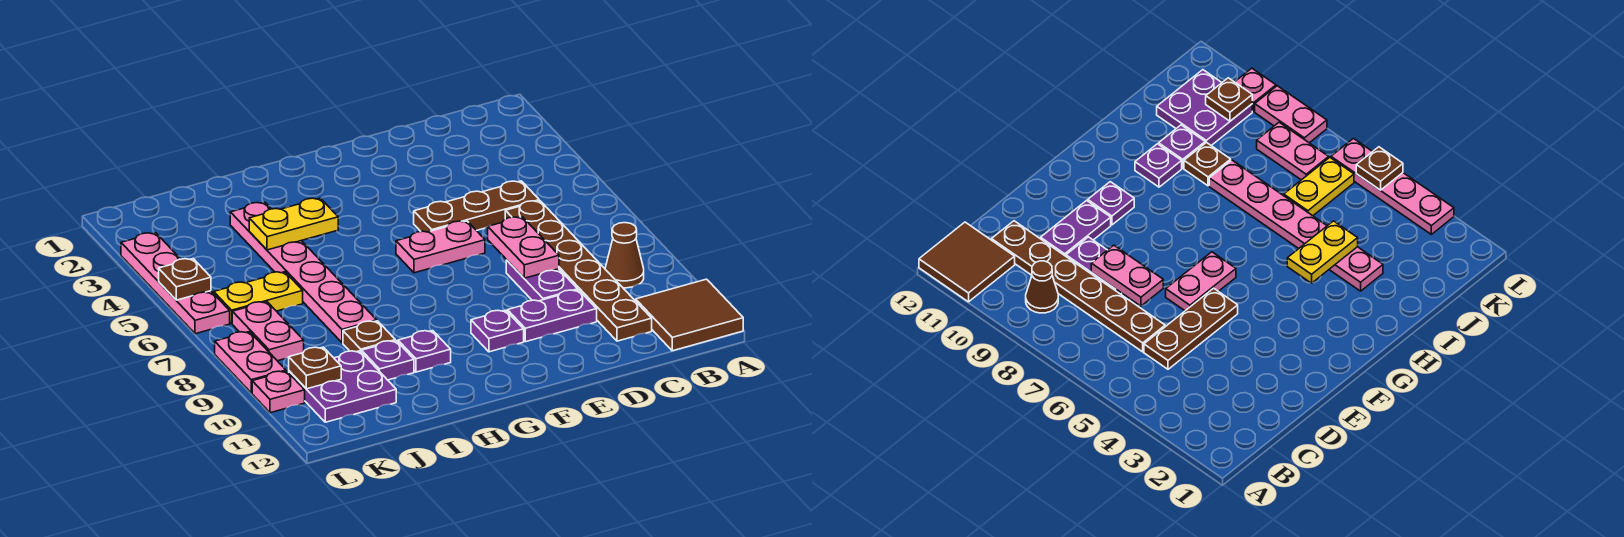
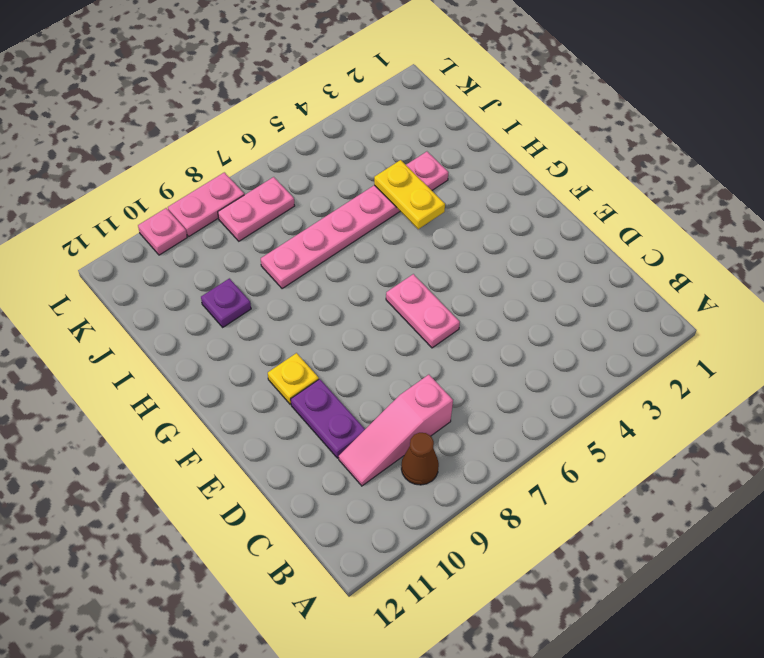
pink slope C8:C10 level 1 top 8 -> brown plate C6:C11 level 1
yellow plate F10 level 1 -> purple plate F10 level 1
none -> brown tile A11:B12 level 1
none -> brown plate C5:E5 level 1
none -> purple plate D8:D9 level 1

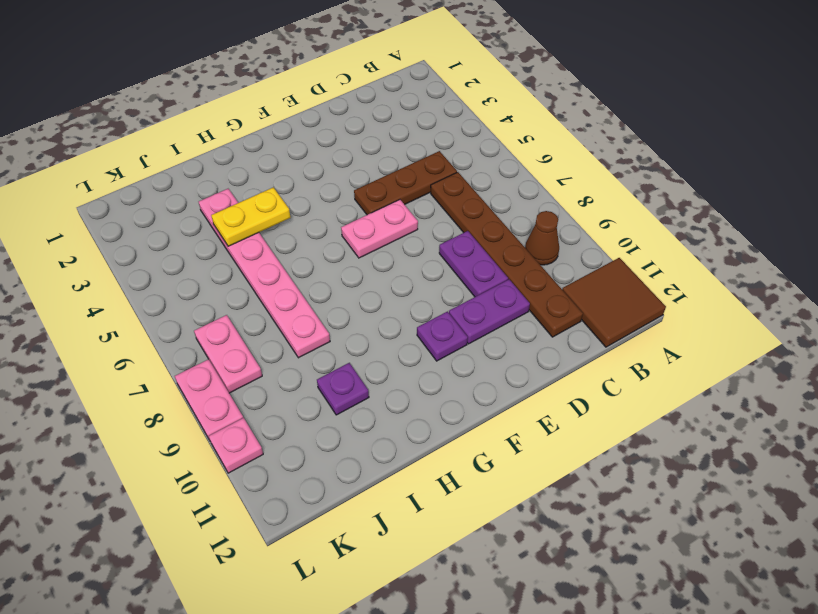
none -> purple plate H10 level 1
none -> brown plate I9 level 1
none -> yellow plate J6:K6 level 1

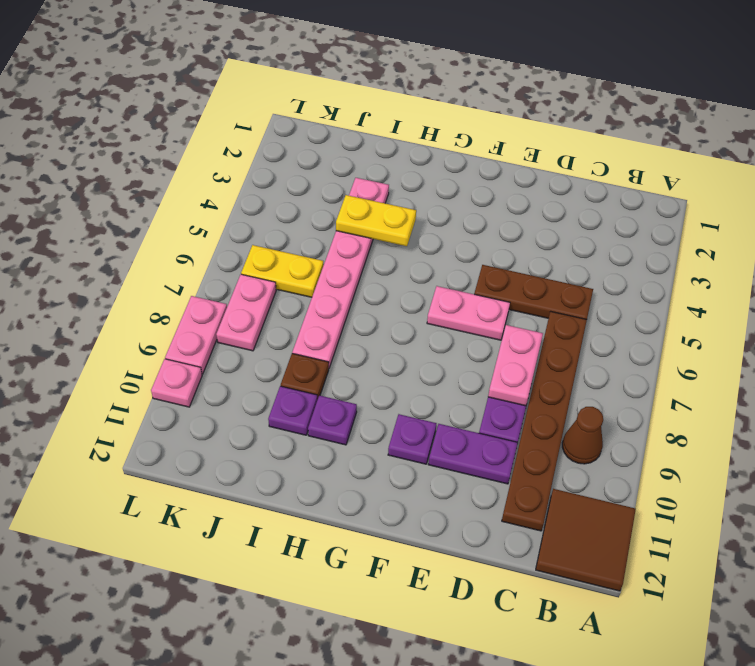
none -> purple plate J10:K11 level 1
none -> pink plate L3:L6 level 1
none -> brown plate K10 level 2

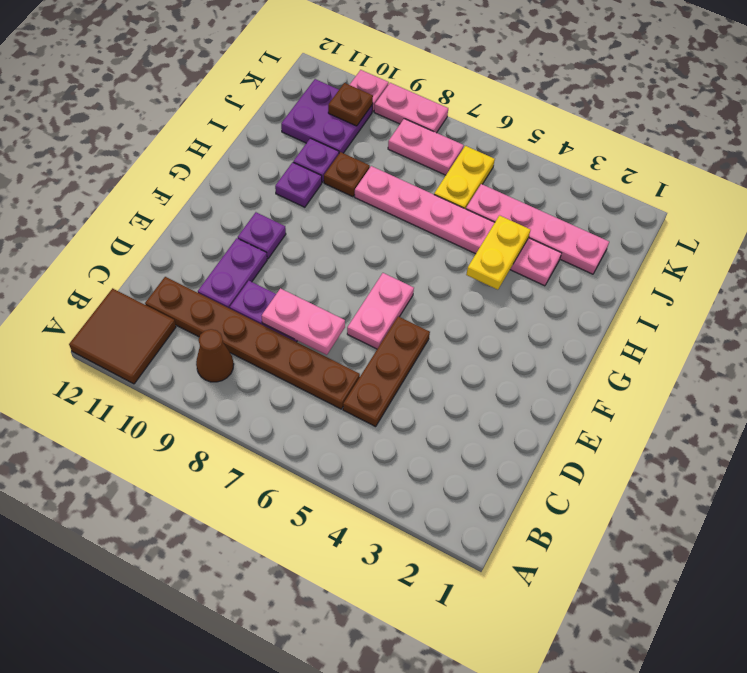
pink plate J2:J5 level 1 -> pink plate L3:L6 level 1
none -> brown plate L5 level 2

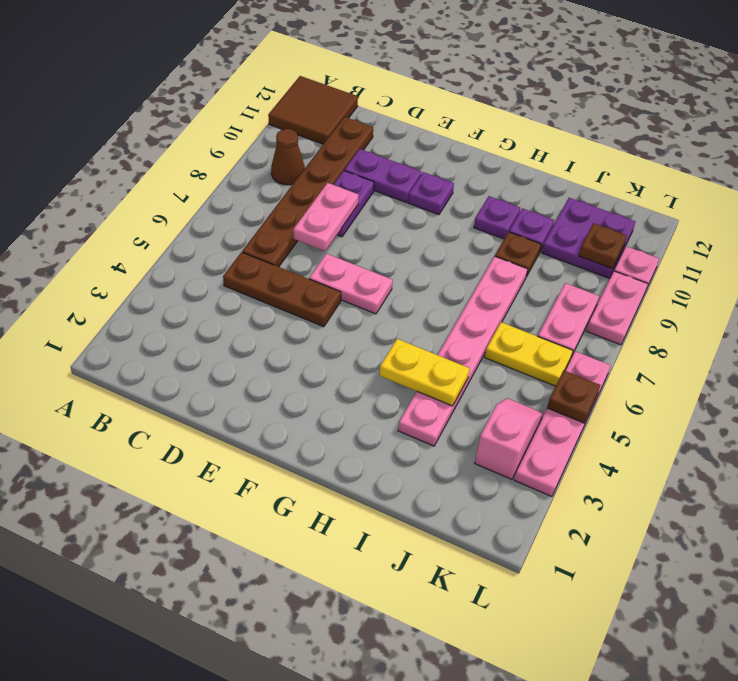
pink slope K3:K4 level 1 top 3 -> none

